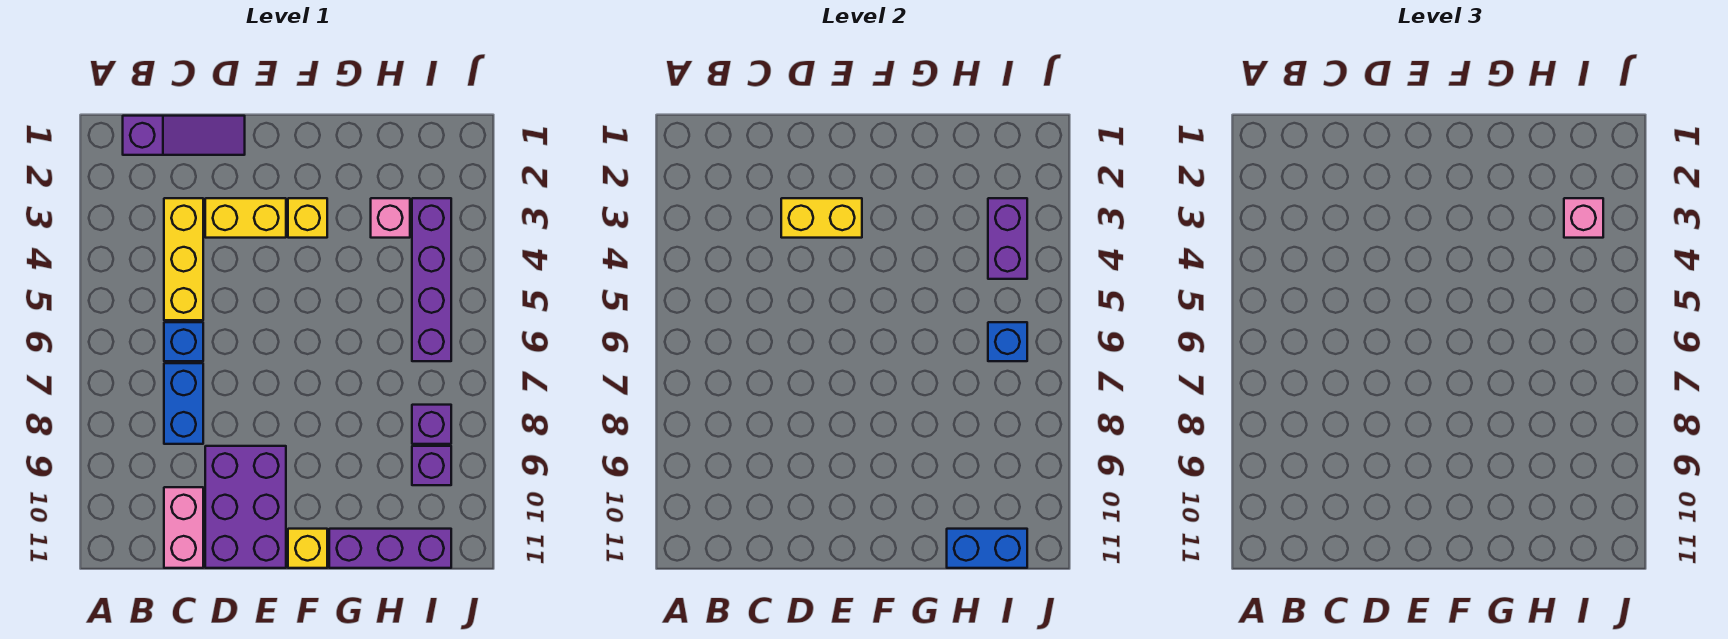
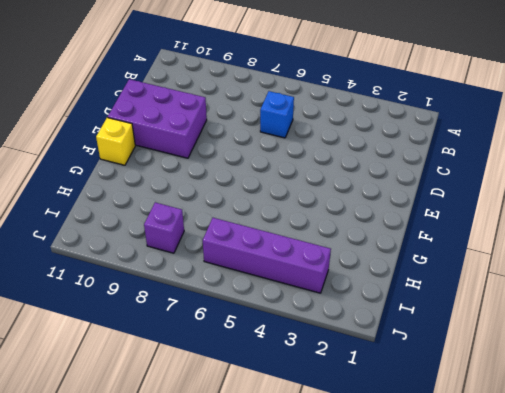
none -> purple slope B1:D1 level 1 top B
none -> yellow brick C3:C5 level 1
none -> blue brick C7:C8 level 1

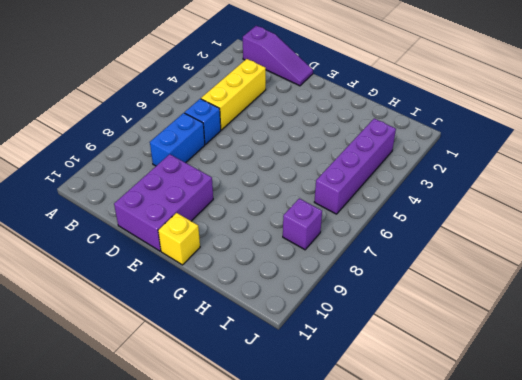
none -> pink brick C10:C11 level 1
none -> yellow brick D3:E3 level 1
none -> yellow brick F3 level 1

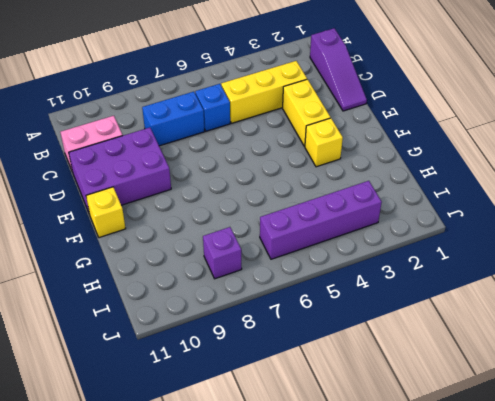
none -> purple brick G11:I11 level 1
none -> pink brick H3 level 1
none -> purple brick I9 level 1

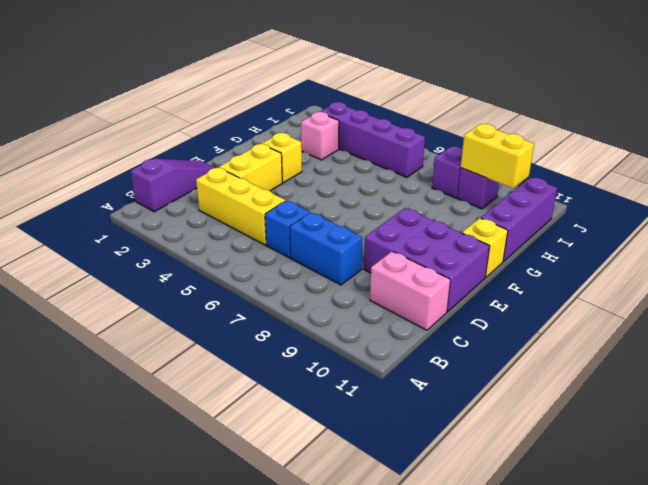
yellow brick I9:I10 level 2 -> yellow brick D3:E3 level 2
none -> blue brick H11:I11 level 2
none -> purple brick I3:I4 level 2
none -> blue brick I6 level 2

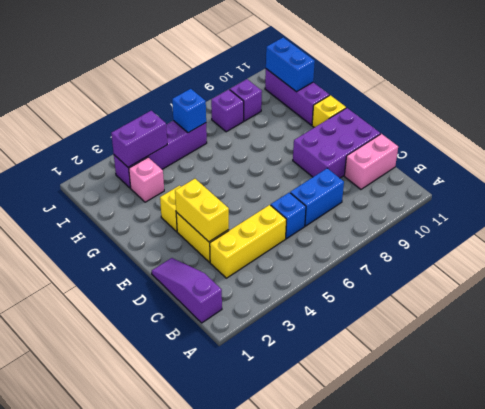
none -> pink brick I3 level 3

